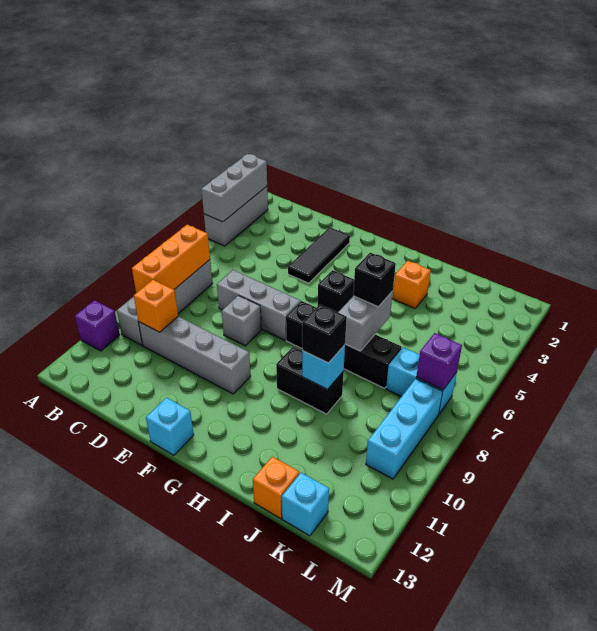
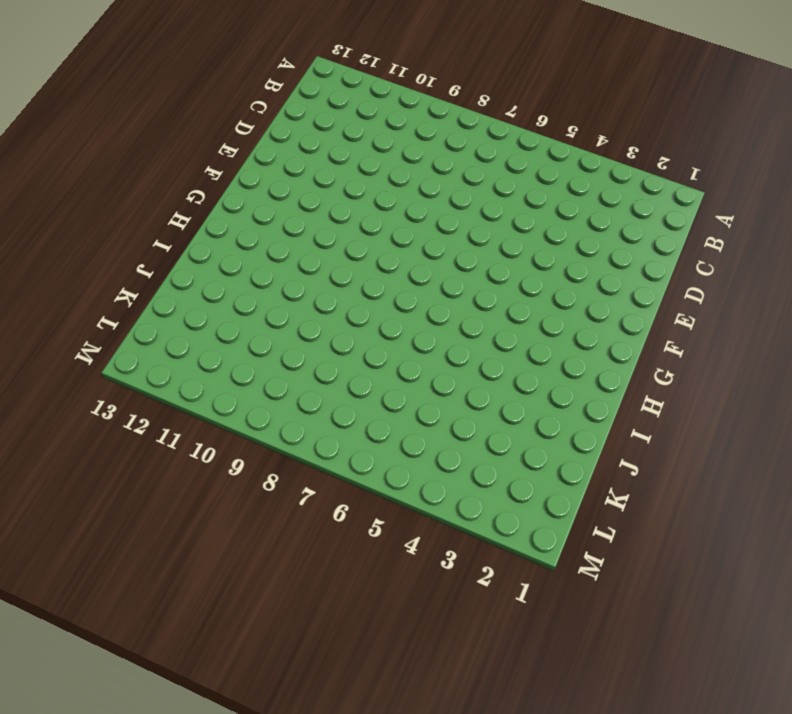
none -> grey brick A2:A4 level 1
none -> purple brick A11 level 1
none -> grey brick B7:B10 level 1

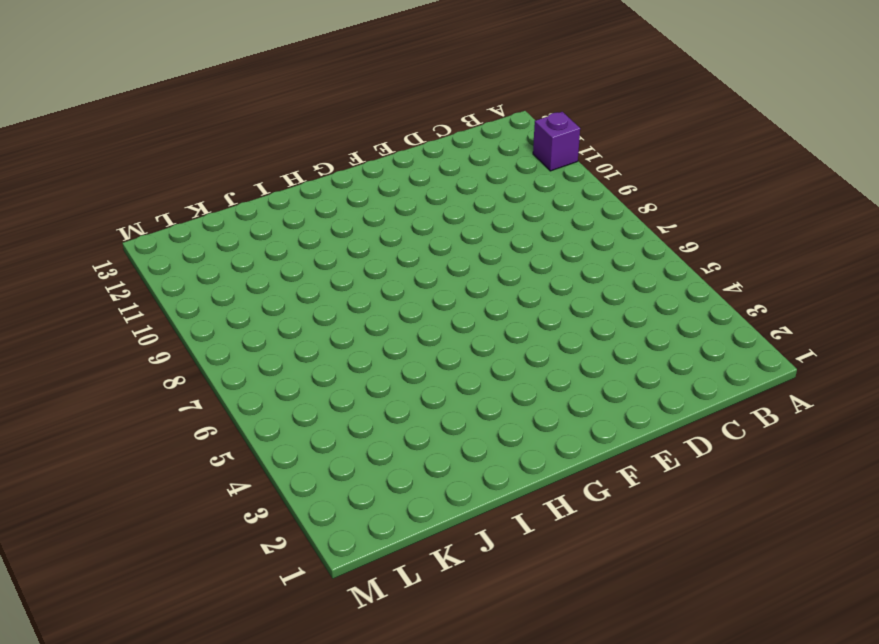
none -> grey brick A2:A4 level 1
none -> grey brick B7:B10 level 1
none -> grey brick C10:F10 level 1

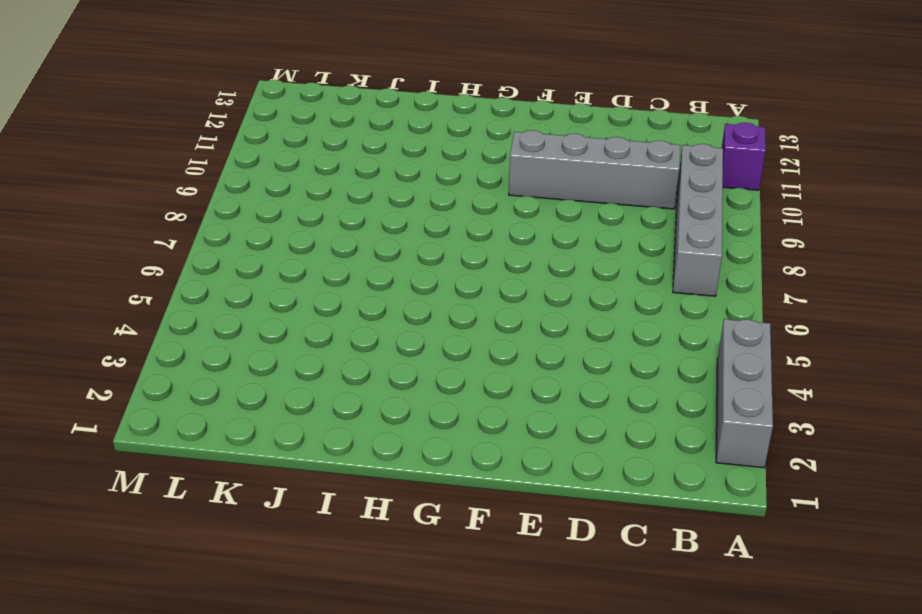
none -> grey brick D7:F7 level 1
none -> black tile E2:E4 level 1
none -> grey brick E8 level 1

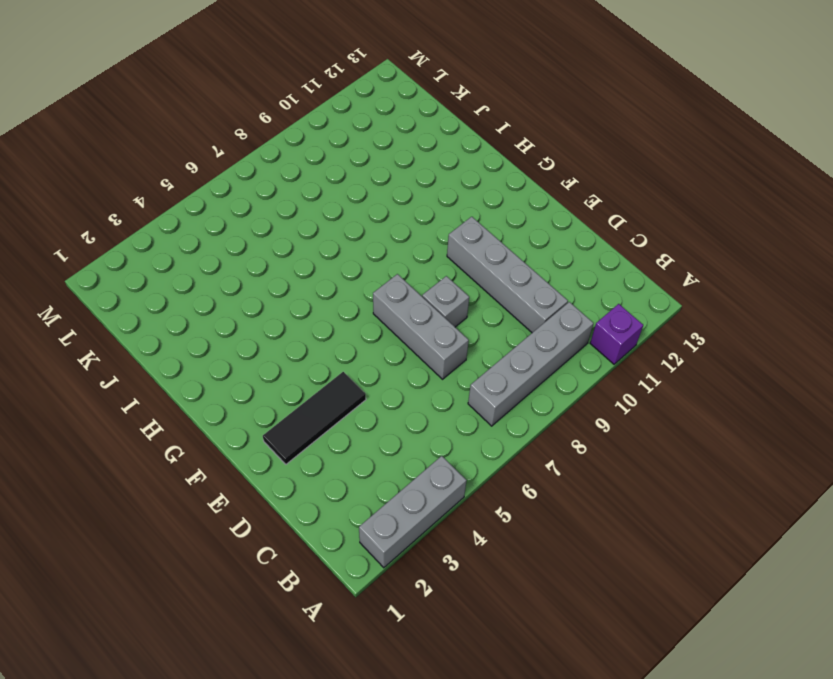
none -> cyan brick F13 level 1
none -> black brick G5 level 1
none -> black brick G7:J7 level 1

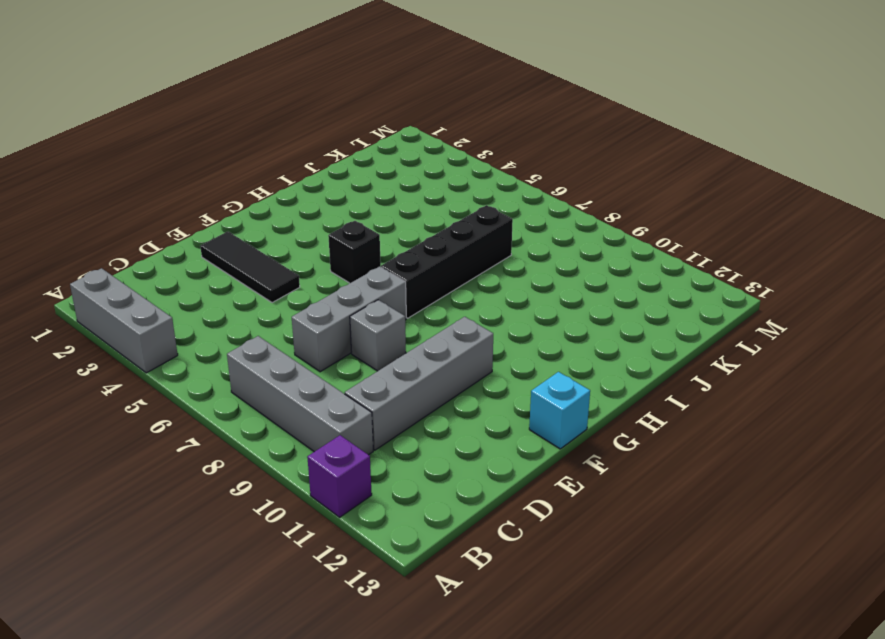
none -> black brick H9:I9 level 1
none -> orange brick I3 level 1
none -> orange brick J13 level 1

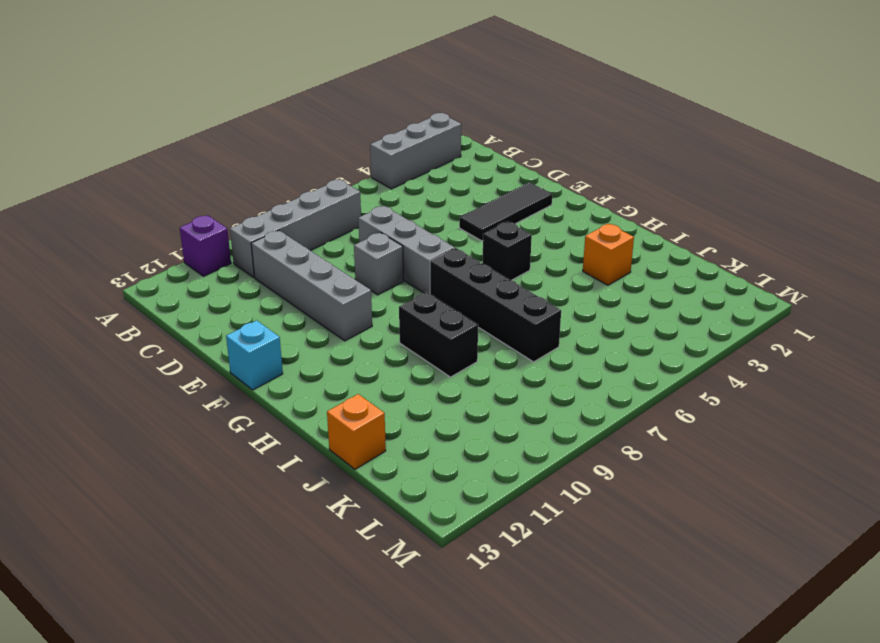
none -> cyan brick K7:L7 level 1
none -> cyan brick K13 level 1
none -> cyan brick L8:L10 level 1

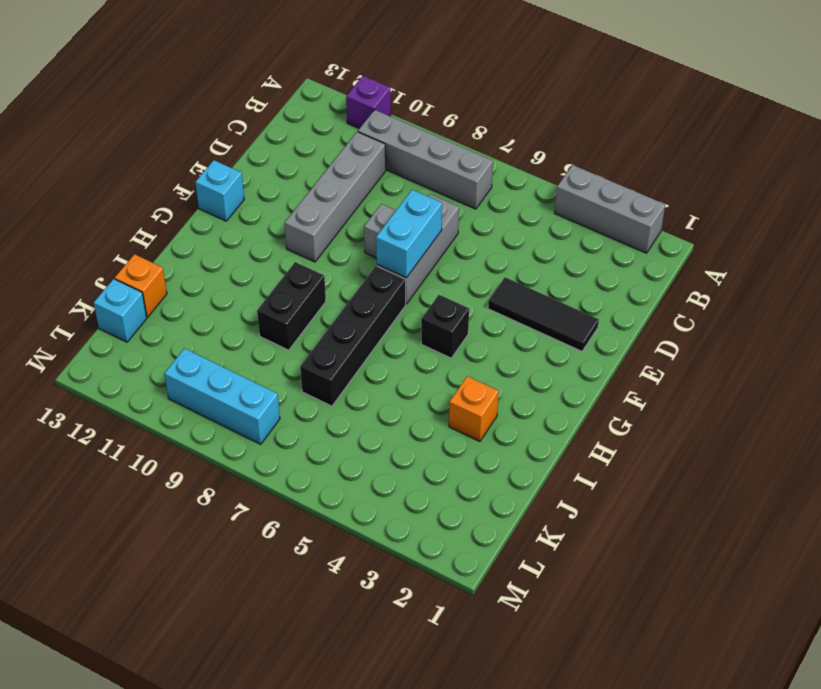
cyan brick E7:F7 level 2 -> cyan brick K7:L7 level 1
none -> grey brick A2:A4 level 2
none -> orange brick B7:B9 level 2
none -> orange brick C10 level 2

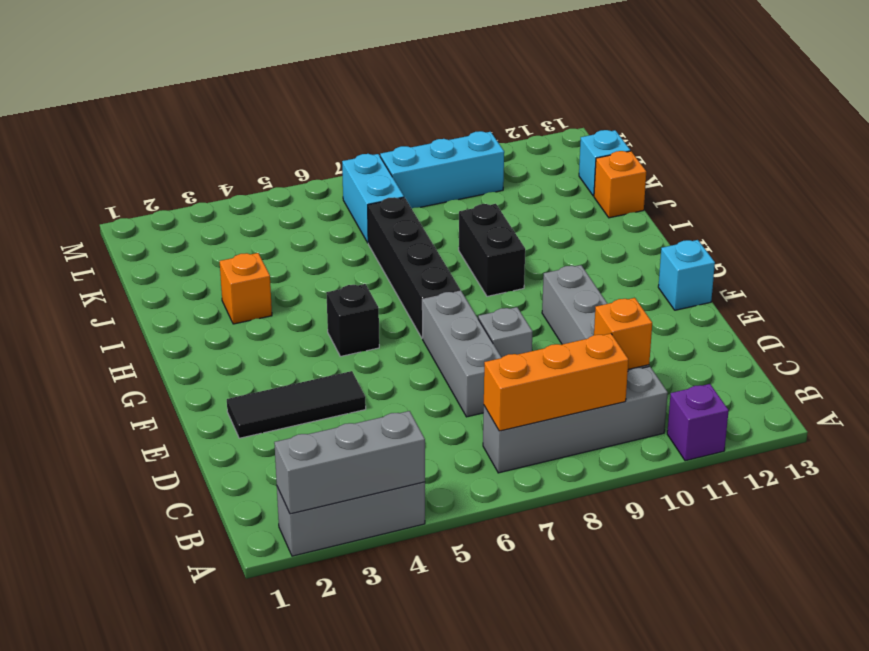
none -> grey brick I6:I7 level 2
none -> cyan brick I9 level 2
none -> purple brick L7 level 2

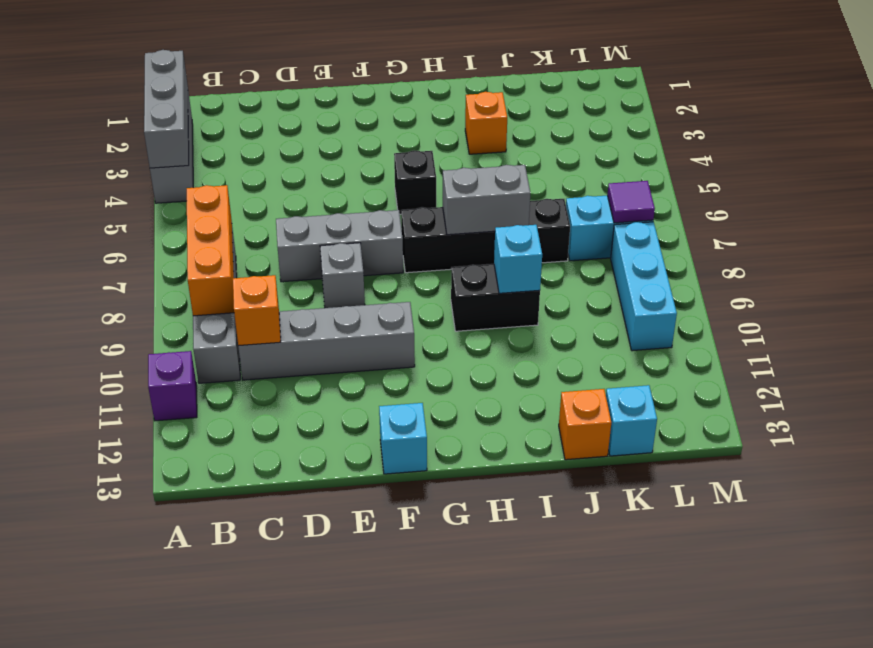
grey brick H7:I7 level 2 -> grey brick I6:I7 level 2
purple tile L7 level 2 -> purple brick L7 level 2
none -> black tile E2:E4 level 1
none -> black brick I6 level 3
none -> black brick I9 level 3

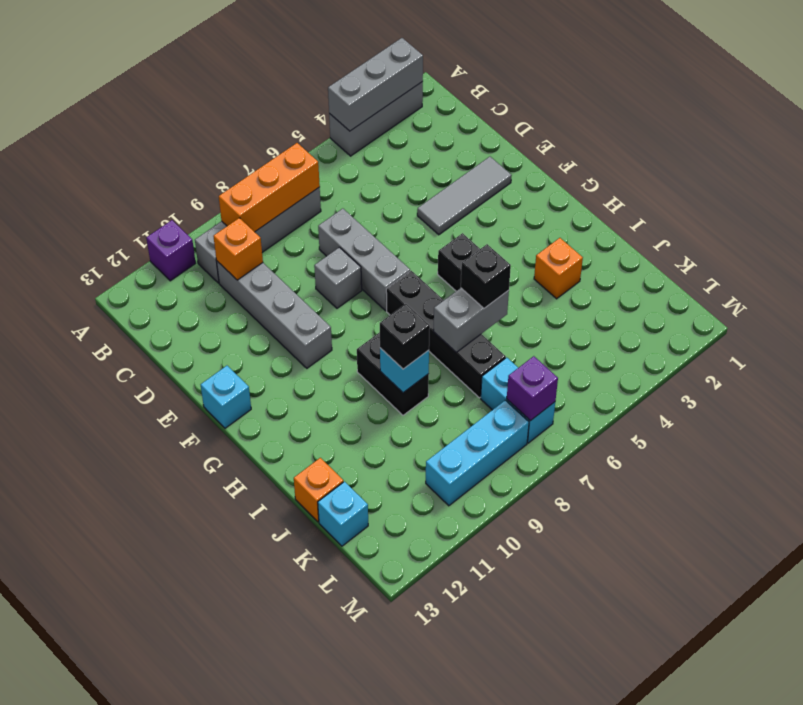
grey tile E2:E4 level 1 -> black tile E2:E4 level 1

